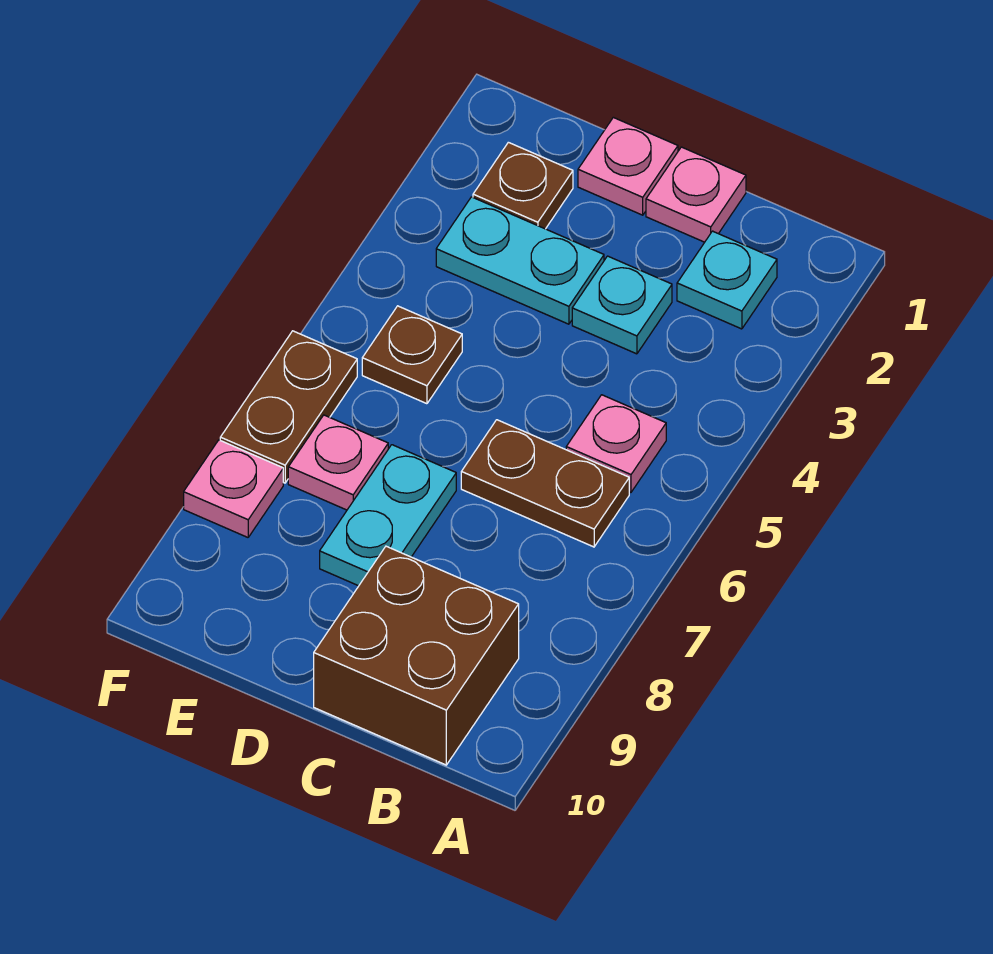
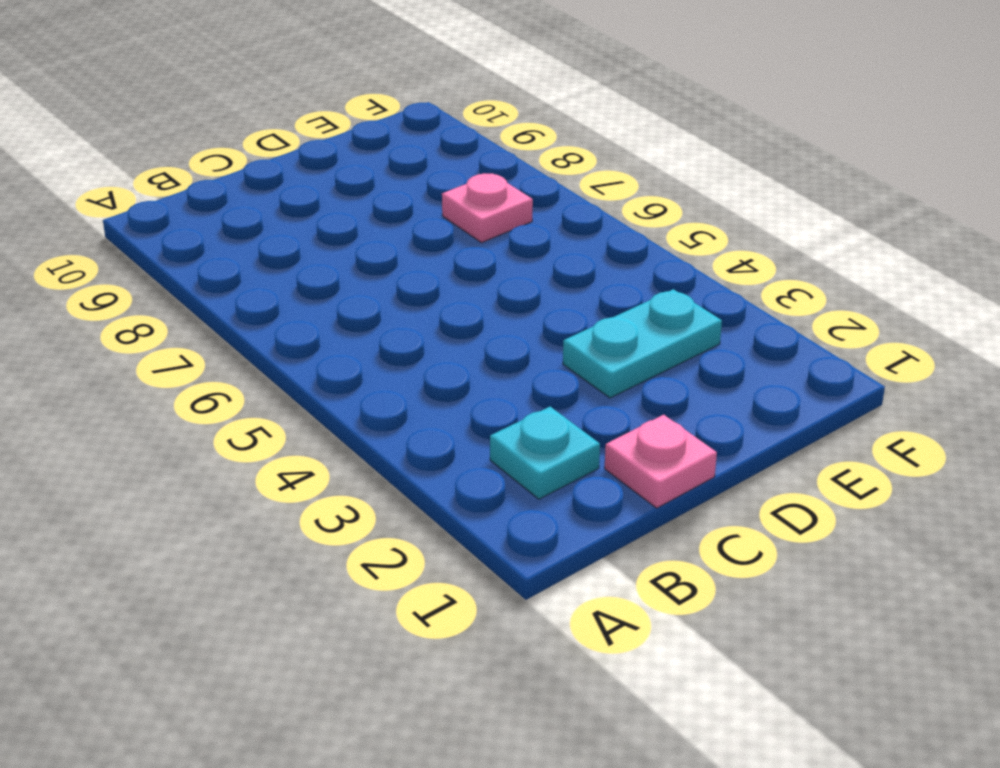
none -> pink plate B5 level 1
none -> brown plate B6:C6 level 1
none -> brown brick B9:C10 level 1

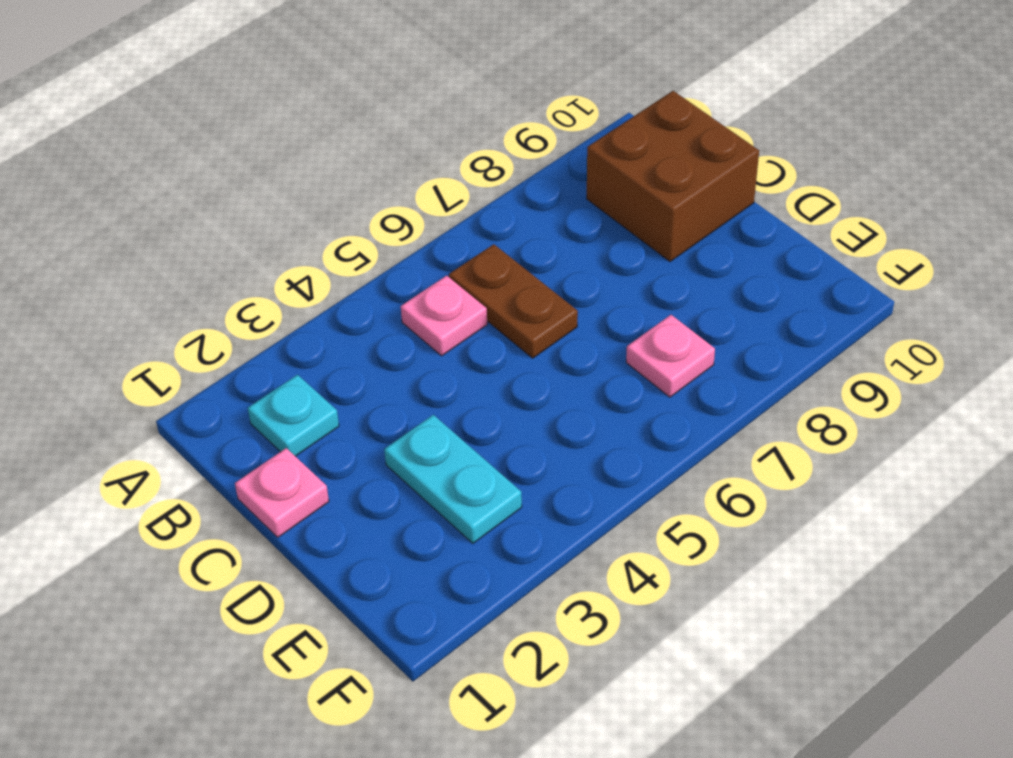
none -> cyan plate C3 level 1
none -> pink plate D1 level 1
none -> cyan plate D7:D8 level 1

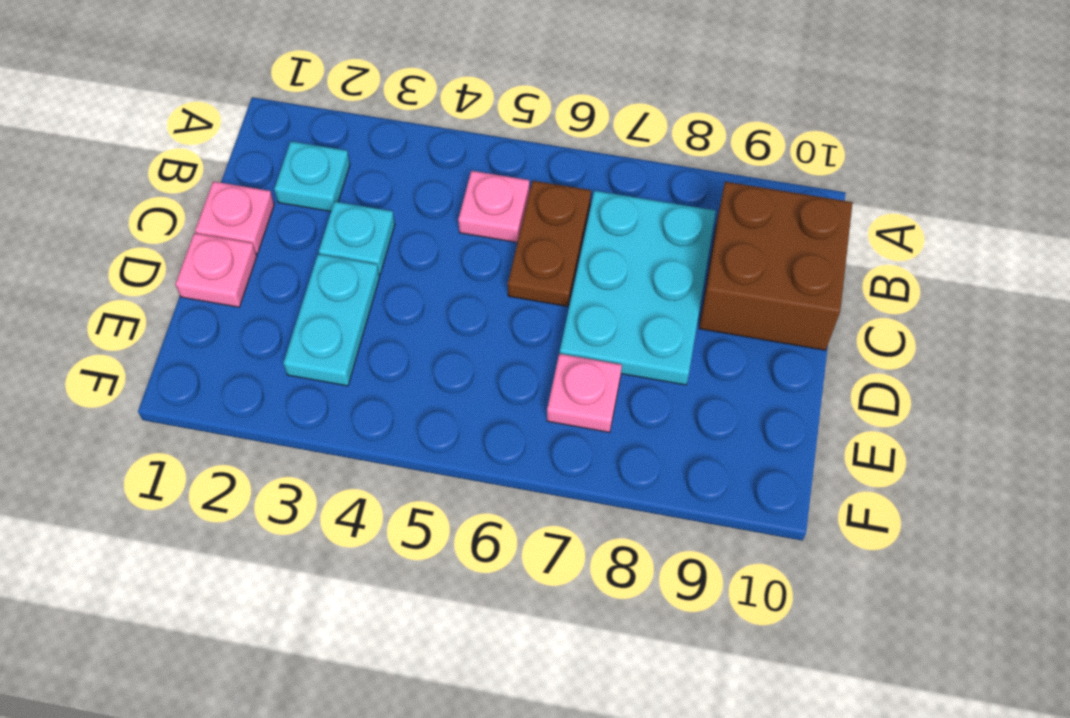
cyan plate B7:D8 level 1 -> cyan plate D7:D8 level 1
none -> brown plate E2 level 1
none -> brown plate E5 level 1
none -> brown plate F6:F7 level 1

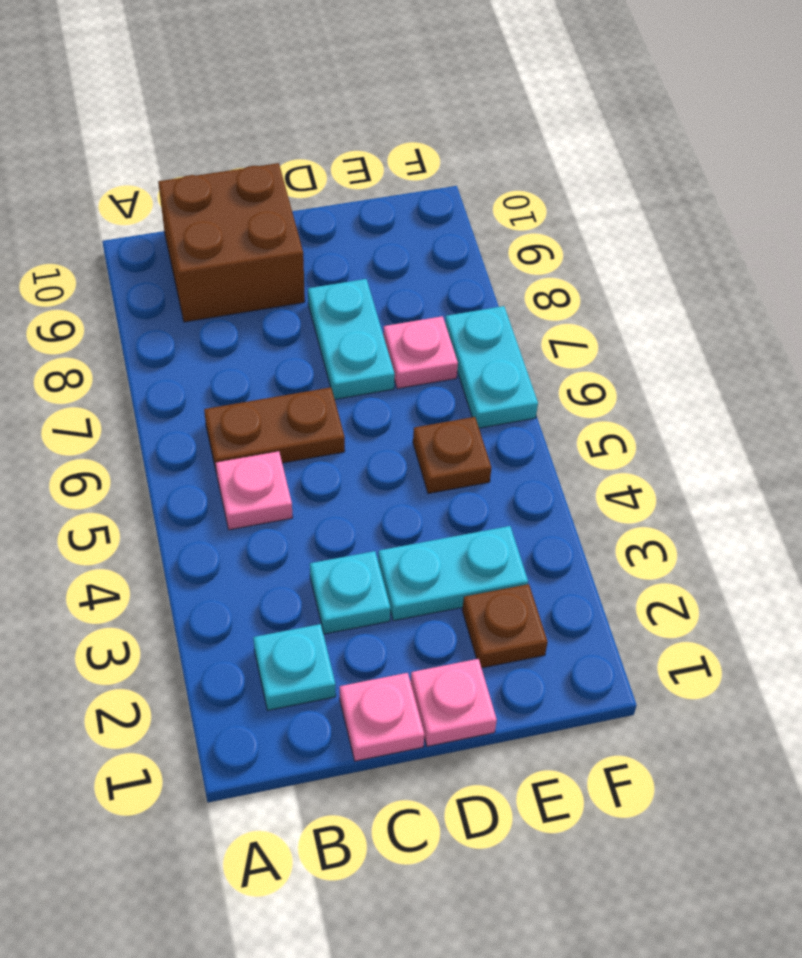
cyan plate F6:F7 level 1 -> brown plate F6:F7 level 1
none -> pink plate F8 level 1

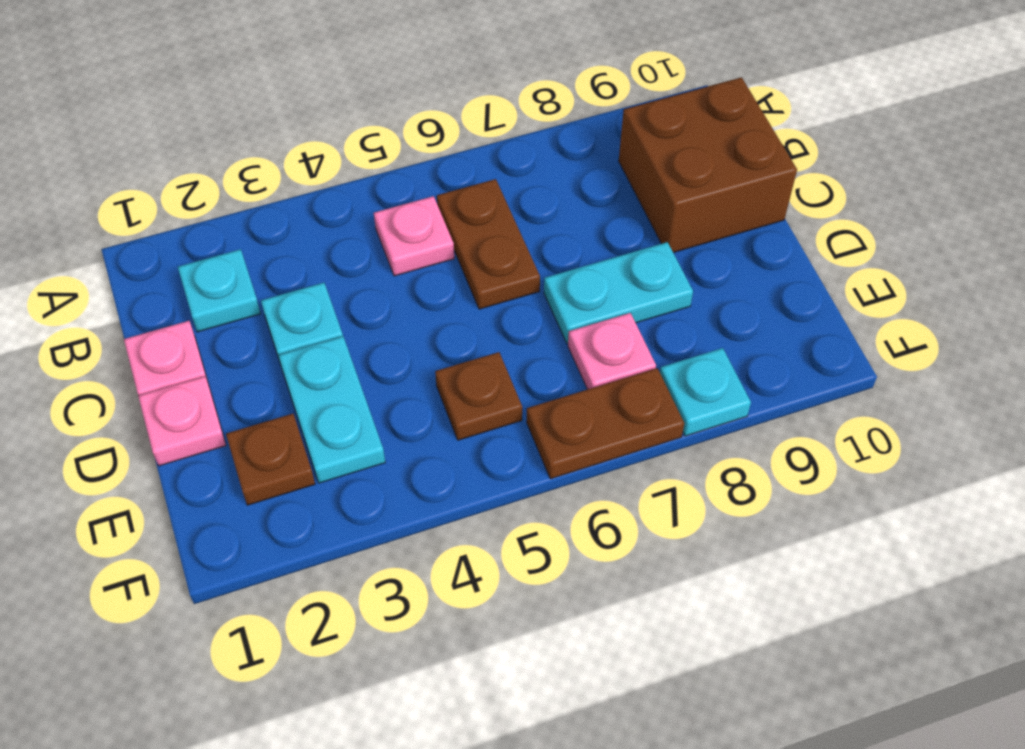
cyan plate F8 level 1 -> pink plate F8 level 1

